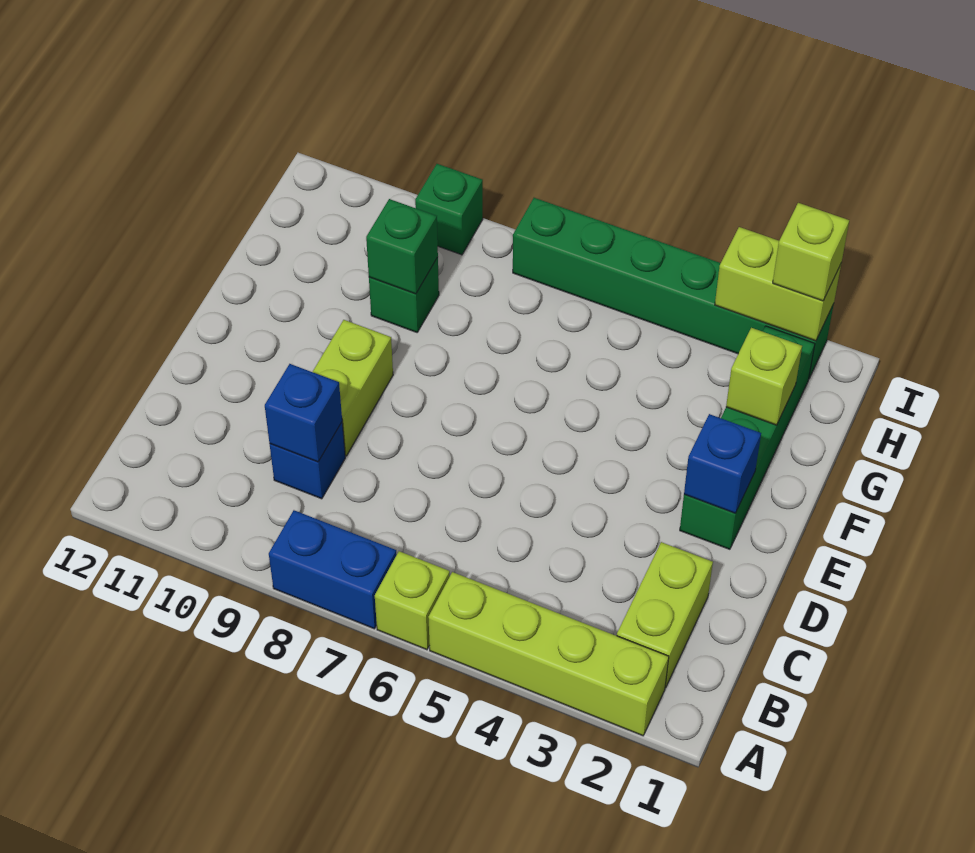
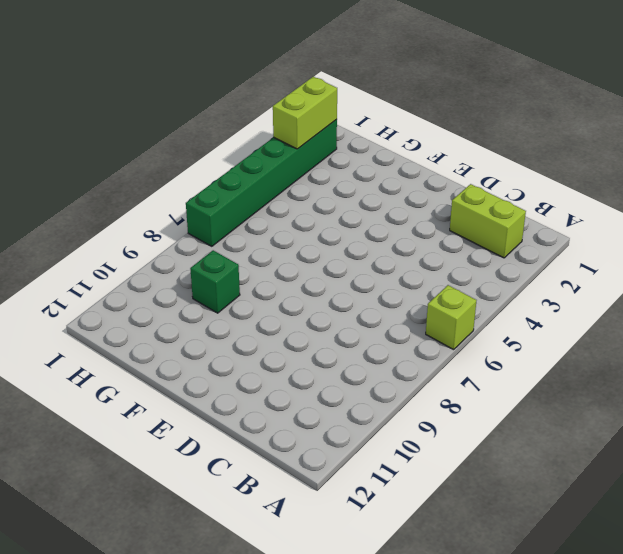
none -> lime brick A2:A5 level 1
none -> blue brick A7:A8 level 1
none -> blue brick C9 level 1

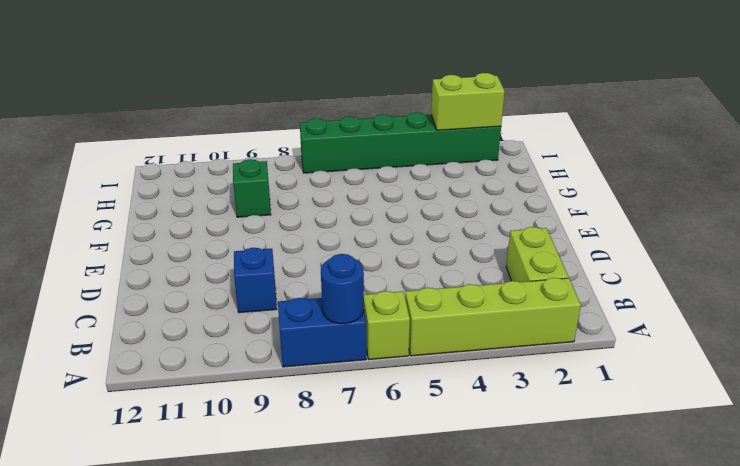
blue round brick A7 level 2 -> none
none -> lime brick D9:E9 level 1
none -> green brick E2:H2 level 1
none -> green brick I9 level 1

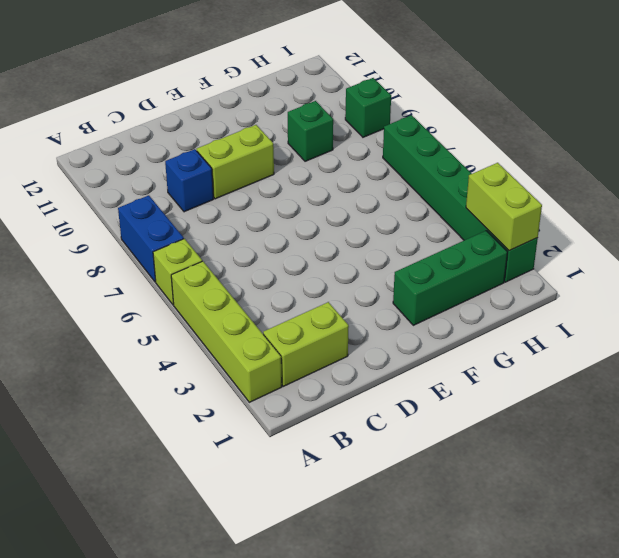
green brick F2:H2 level 1 -> green brick E2:H2 level 1
none -> blue brick C9 level 2
none -> blue brick E2 level 2
none -> lime brick G2 level 2

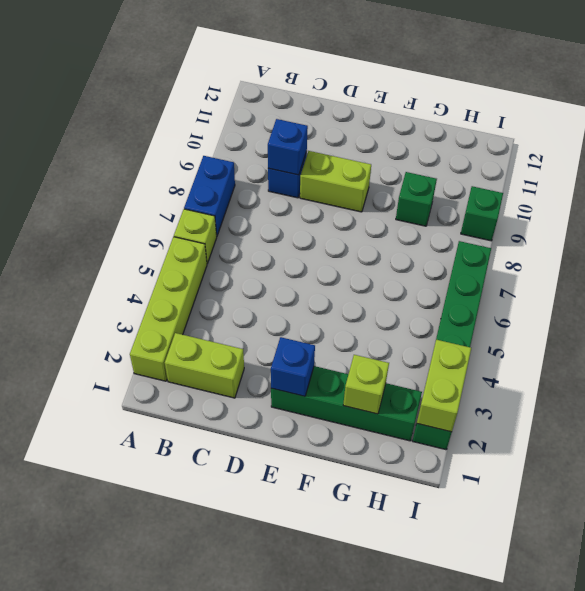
none -> green brick G9 level 2
none -> lime brick I2 level 3

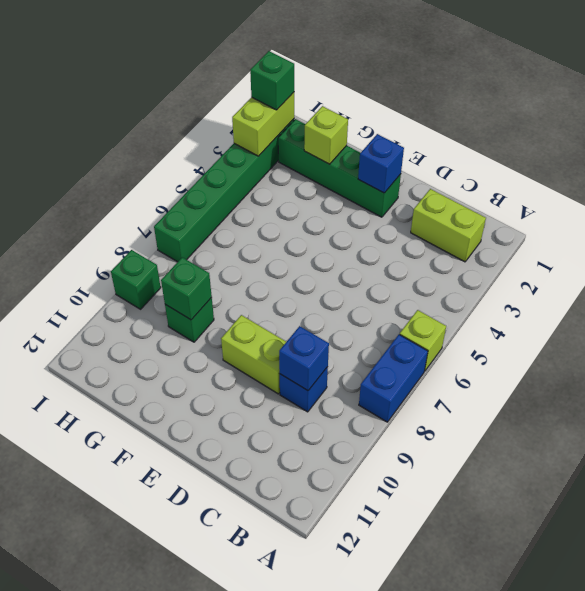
green brick I2 level 3 -> lime brick I2 level 3
none -> lime brick A2:A5 level 1

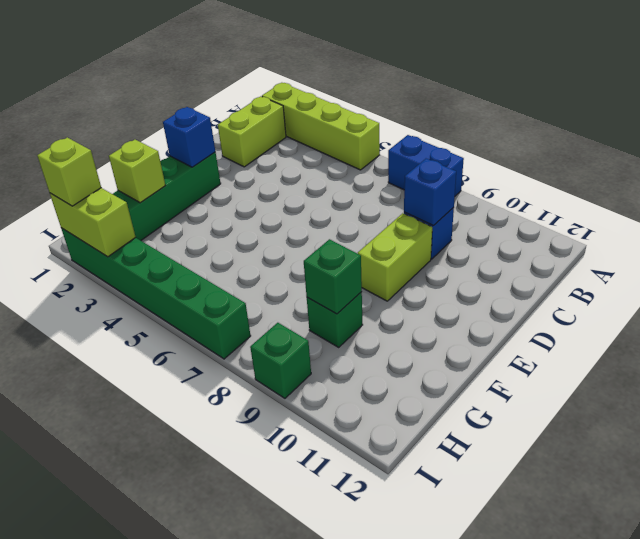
none -> lime brick A6 level 1

